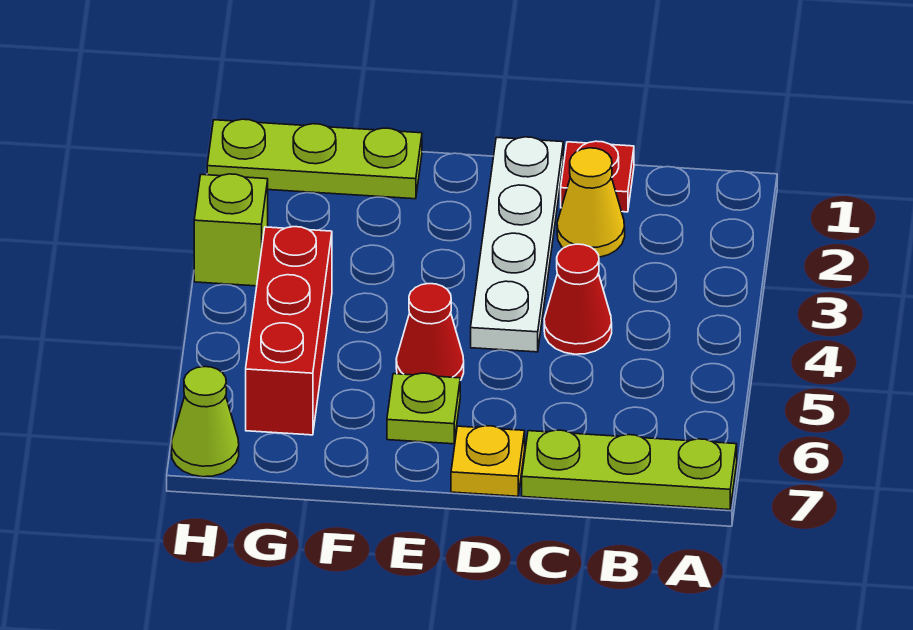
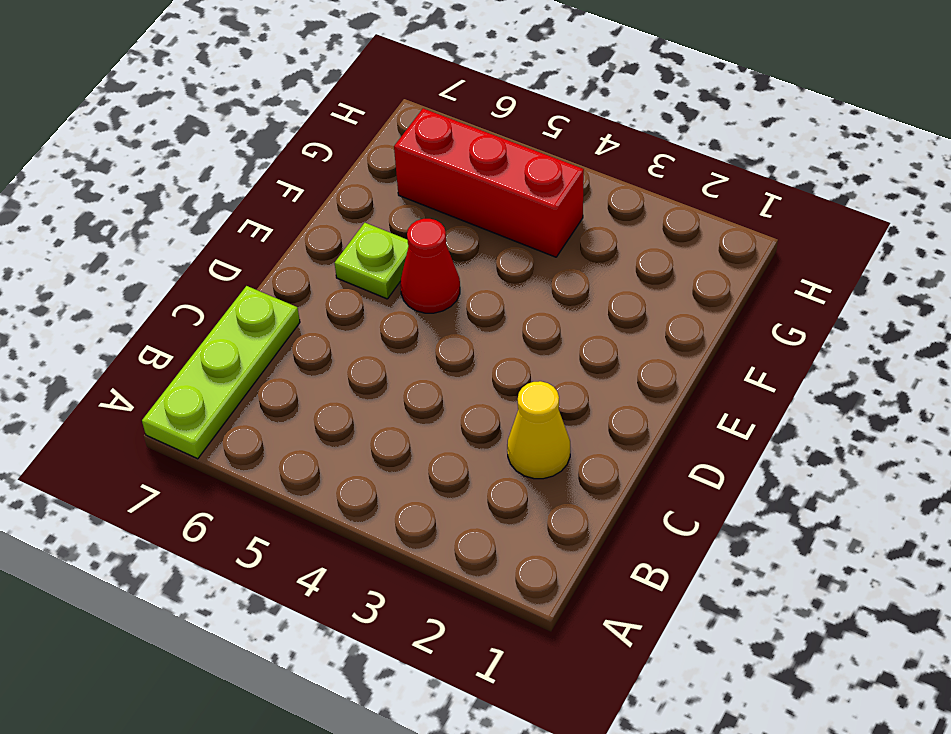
none -> red plate C1 level 1
none -> red cone C4 level 1
none -> white plate D1:D4 level 1

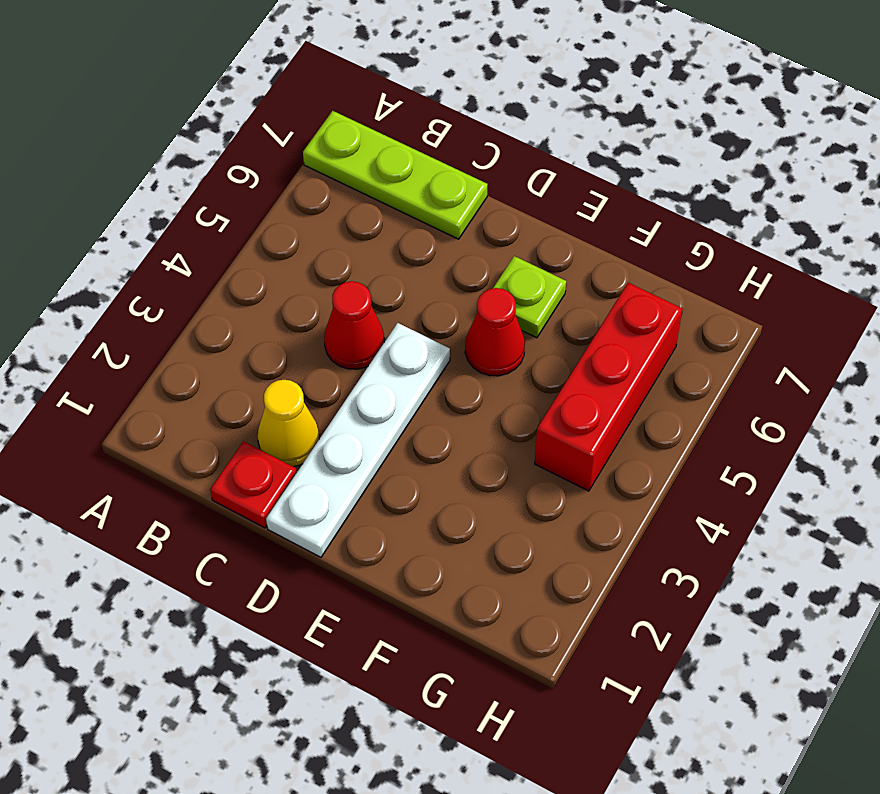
none -> yellow plate D7 level 1
none -> lime plate F1:H1 level 1
none -> lime brick H3 level 1

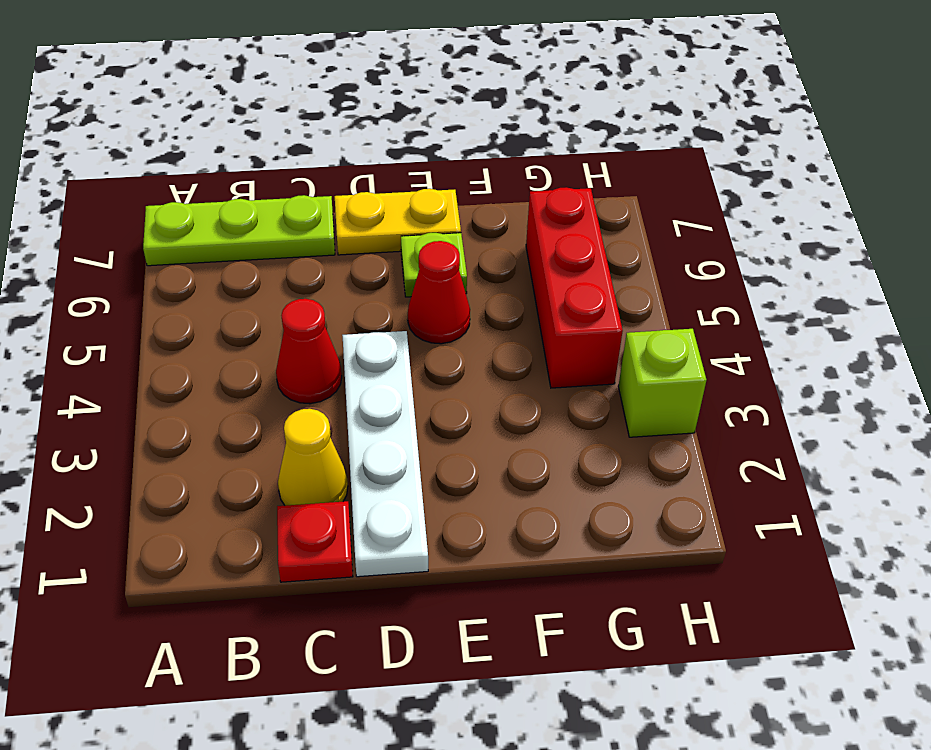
yellow plate D7:E7 level 1 -> yellow plate D7 level 1
none -> lime plate F1:H1 level 1
none -> lime cone H7 level 1

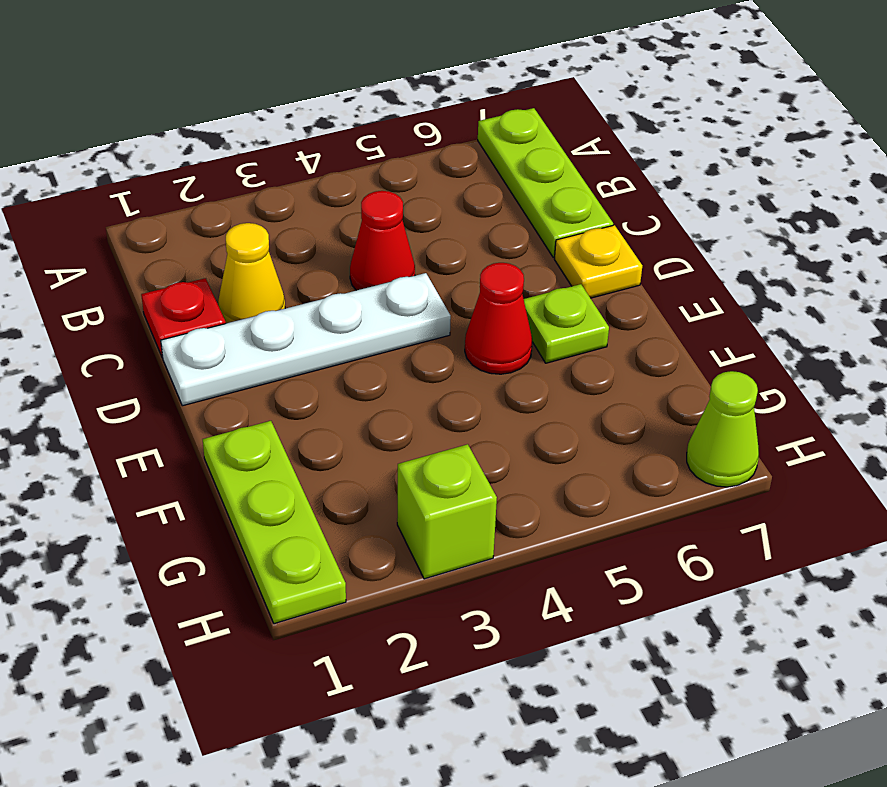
none -> red brick G4:G6 level 1

